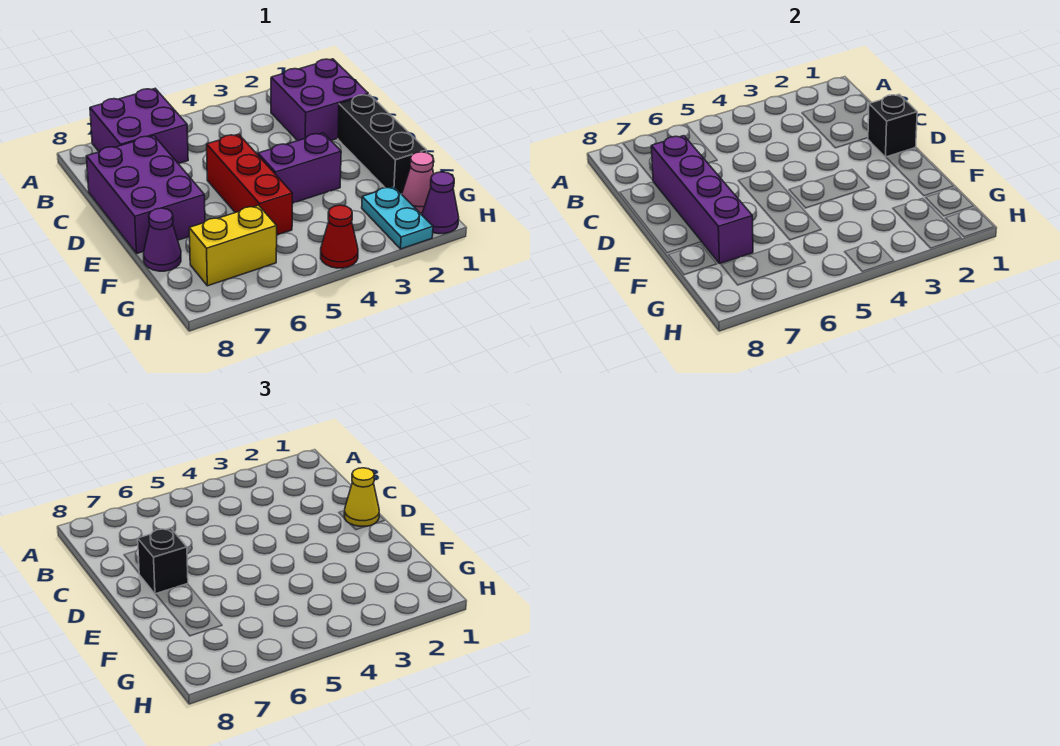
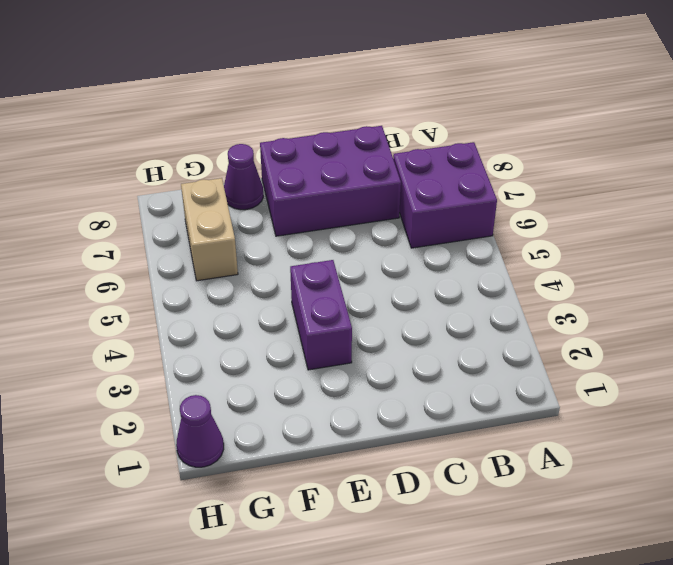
tan brick G6:G7 level 1 -> yellow brick G6:G7 level 1
none -> purple brick B1:C2 level 1
none -> black brick D1:F1 level 1
none -> red brick D5:F5 level 1

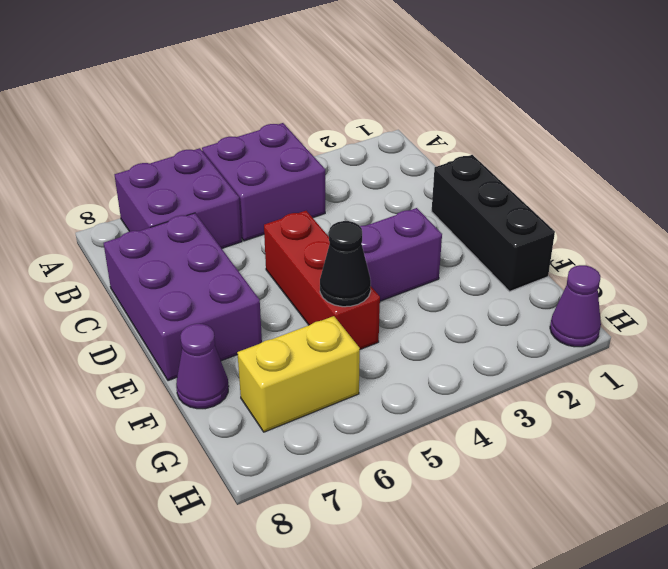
purple brick A4:B5 level 1 -> purple brick B1:C2 level 1
black cone F5 level 2 -> none
none -> pink cone G1 level 1
none -> cyan plate G2:H2 level 1
none -> red cone H4 level 1

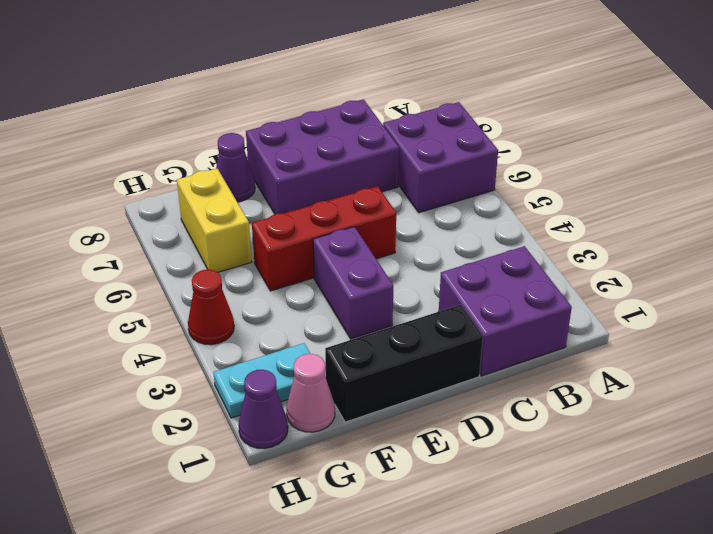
none -> purple brick C7:F7 level 2
none -> black brick D1 level 2
none -> yellow cone D1 level 3

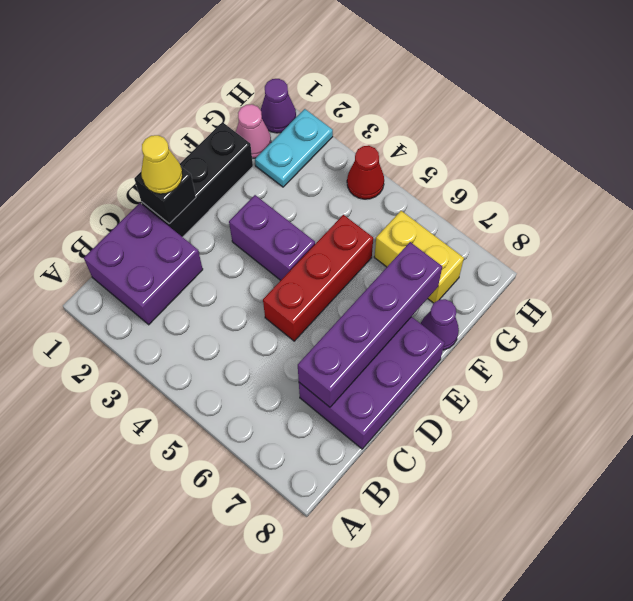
none -> purple brick A6:B7 level 1
none -> black brick D7 level 3

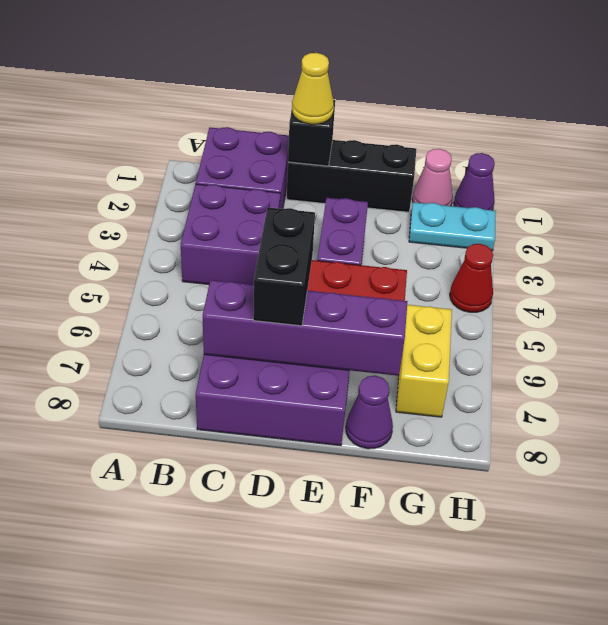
purple brick B3:C4 level 1 -> purple brick A6:B7 level 1
black brick D6:D7 level 3 -> black brick D7 level 3

